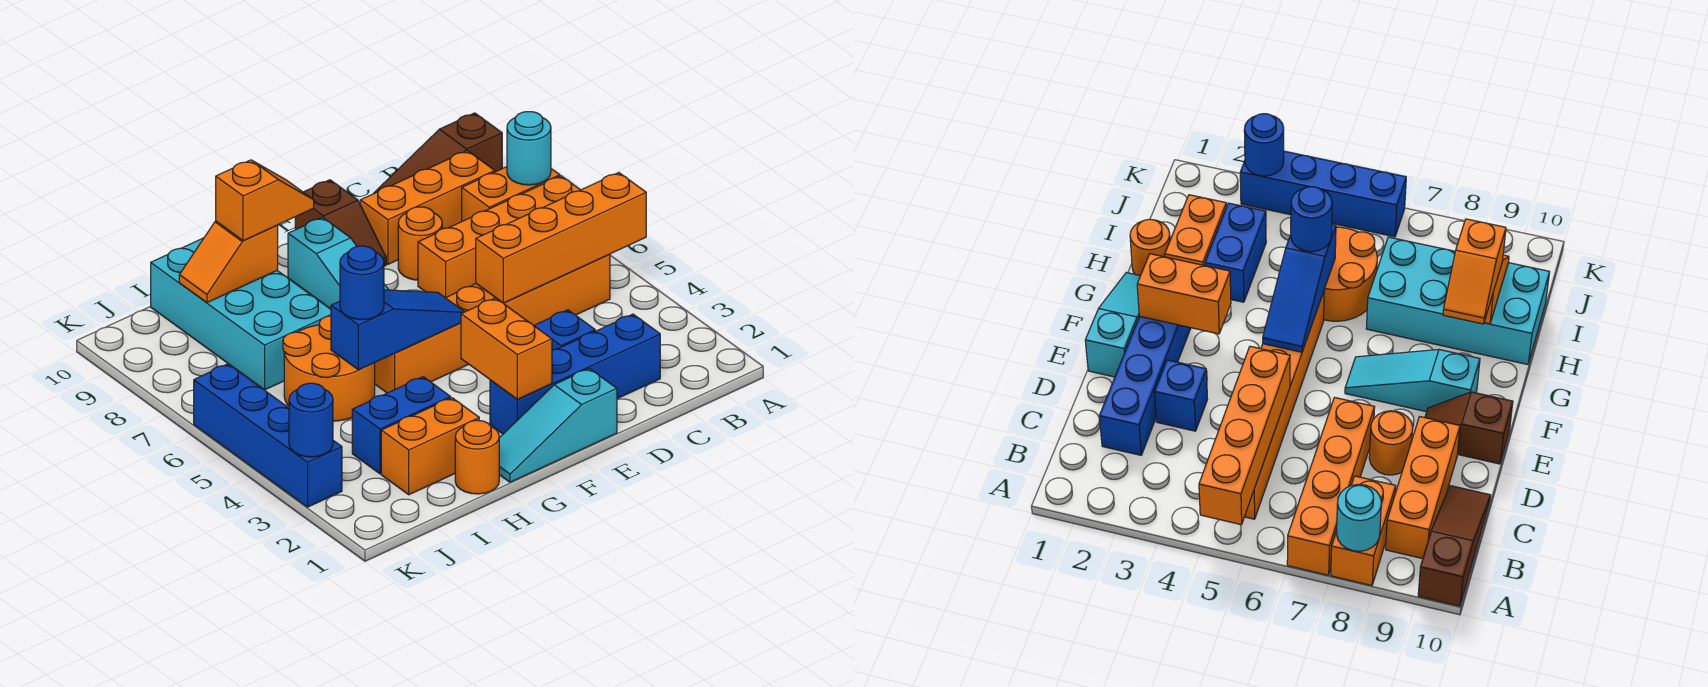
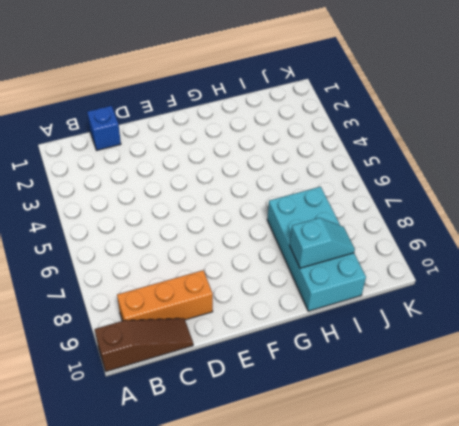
blue brick C1 level 1 -> blue brick D3 level 1
cyan slope H9:I9 level 2 top H -> orange slope H9:I9 level 2 top H
none -> orange brick A7:D7 level 1
none -> orange brick A8:B8 level 1
none -> orange brick B5:G5 level 1

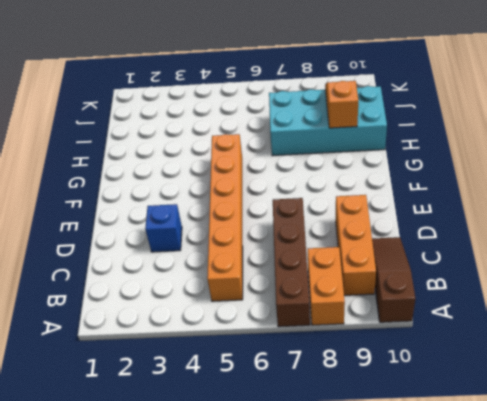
brown brick A7:D7 level 1 -> orange brick A7:D7 level 1
none -> blue brick C2:F2 level 1
none -> orange round brick D8 level 1
none -> cyan slope E1:G1 level 1 top E

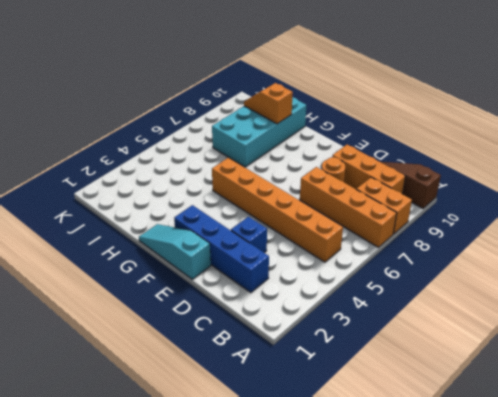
none -> brown slope E9:E10 level 1 top 10
none -> cyan slope F7:F9 level 1 top 9
none -> orange round brick H1 level 1

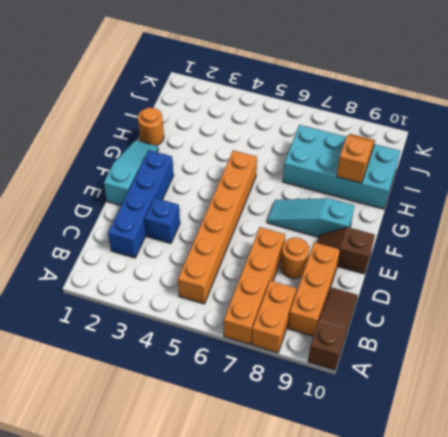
none -> orange brick H2:I2 level 1
none -> blue brick H3:I3 level 1
none -> orange round brick H5:I6 level 1

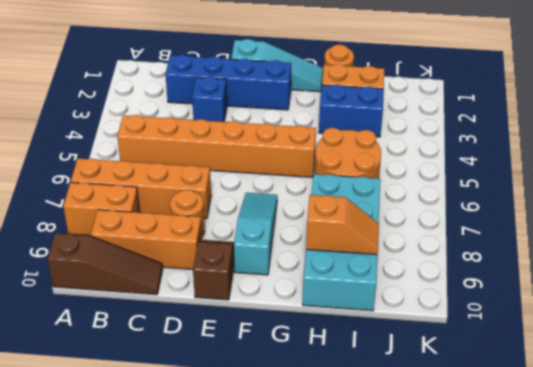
none -> blue brick K3:K6 level 1
none -> orange brick A5:D5 level 2
none -> cyan round brick A8 level 2

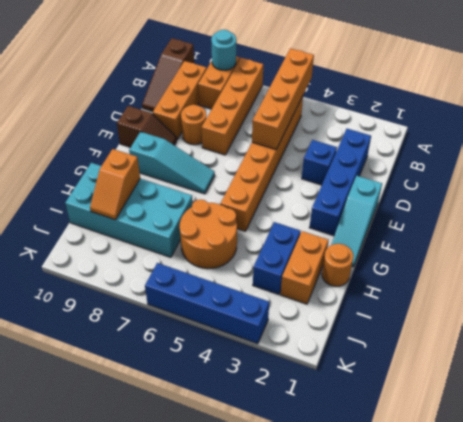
none -> orange brick F2:F3 level 2
none -> blue slope F5:H5 level 2 top H
none -> blue round brick K3 level 2

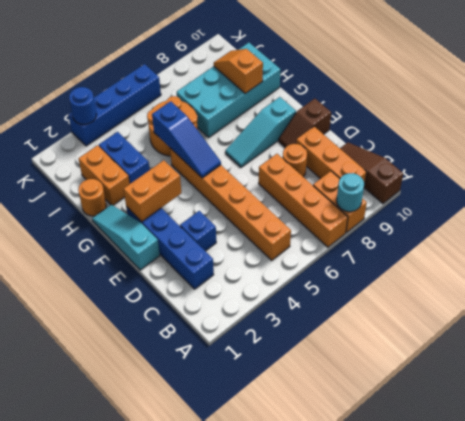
none -> orange brick A5:D5 level 2
none -> orange slope G9:H9 level 3 top H
none -> blue round brick H5 level 3

